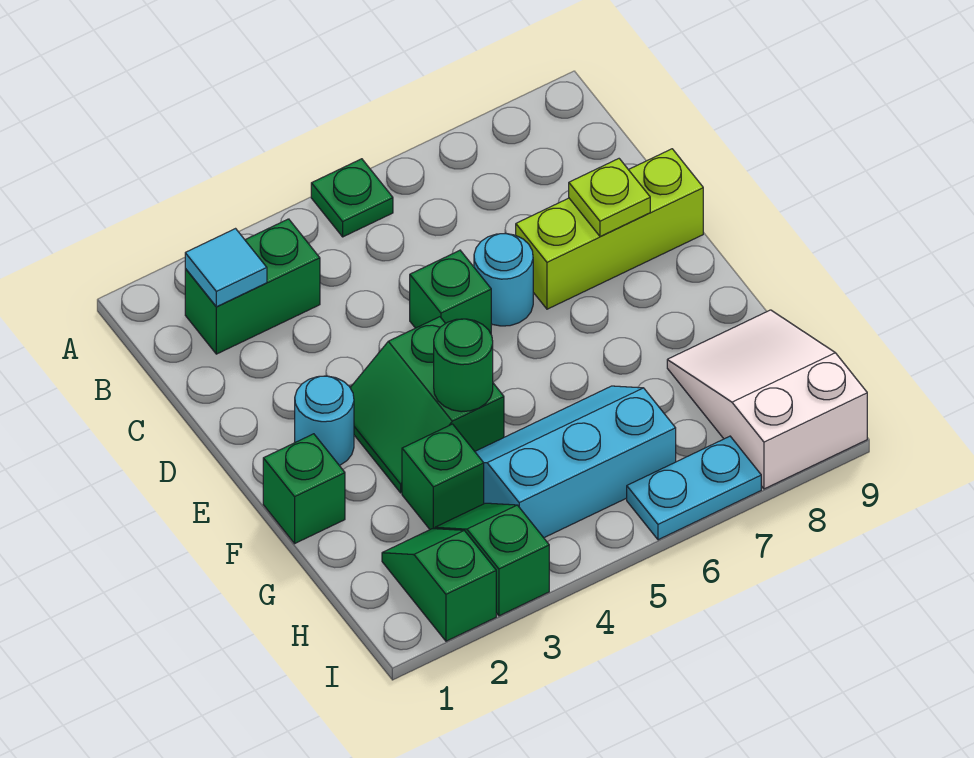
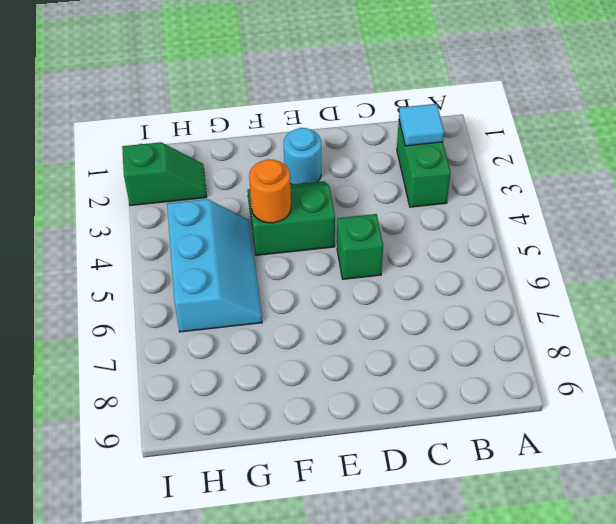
orange round brick F4 level 2 -> green round brick F4 level 2
none -> green plate A5 level 1
none -> cyan round brick D6 level 1
none -> lime brick D7:D9 level 1

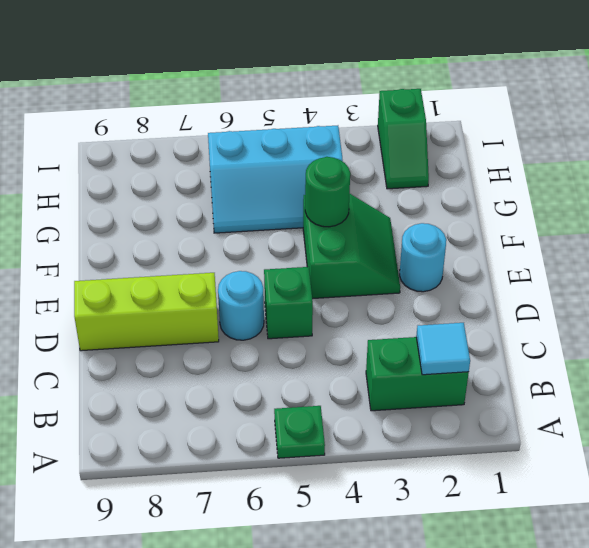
none -> green brick F1 level 1
none -> green brick G3 level 1
none -> white slope G8:I9 level 1 top I

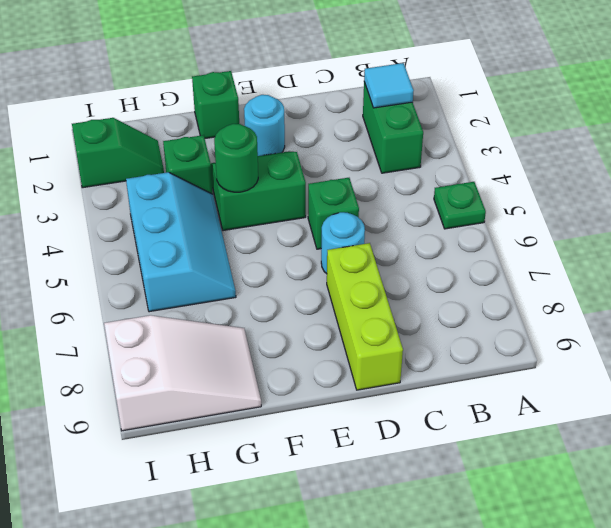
none -> green slope H3:I3 level 1 top I
none -> cyan plate I6:I7 level 1
none -> lime plate D8 level 2

